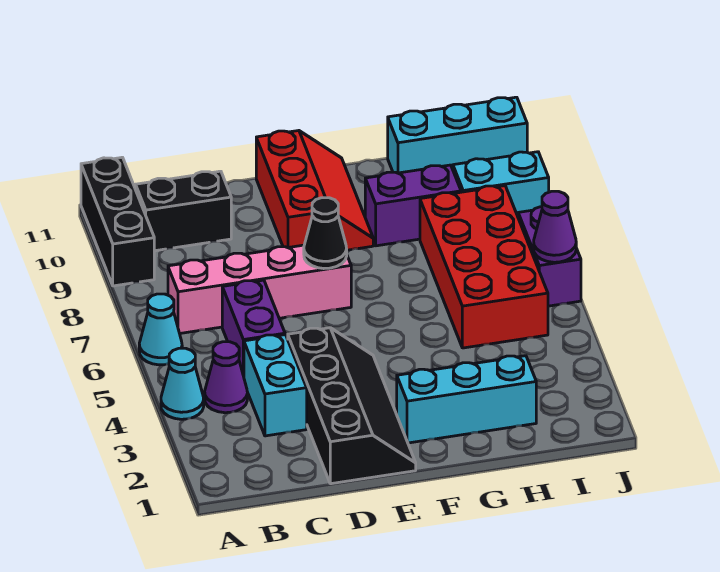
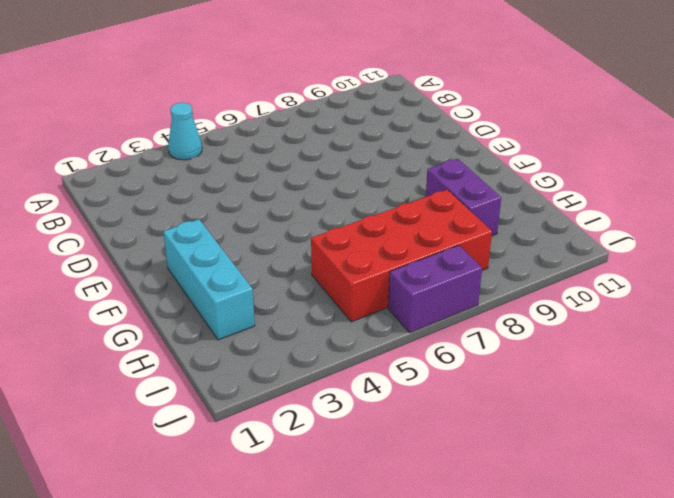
none -> cyan cone A6 level 1
none -> black brick A9:A11 level 1
none -> purple cone B4 level 1

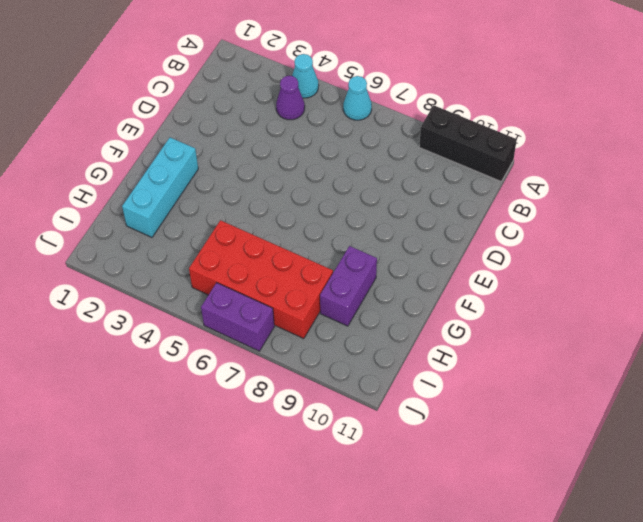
none -> pink brick B7:E7 level 1
none -> black brick B10:C10 level 1
none -> cyan brick C3:C4 level 1

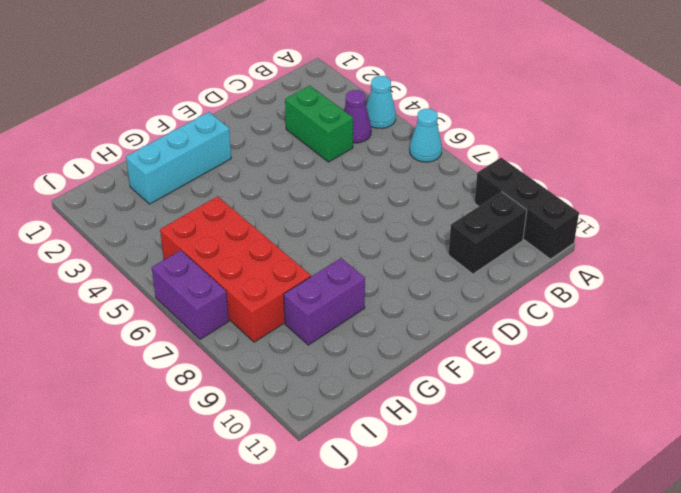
green brick C3:C4 level 1 -> cyan brick C3:C4 level 1
none -> pink brick B7:E7 level 1
none -> purple brick C5:C6 level 1
none -> black slope D1:E4 level 1 top D

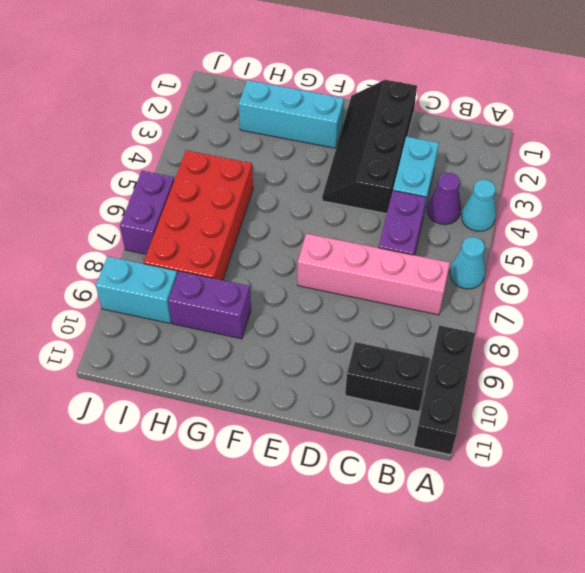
none -> red slope E9:F11 level 1 top E
none -> cyan brick H11:J11 level 1
none -> black cone E7 level 2

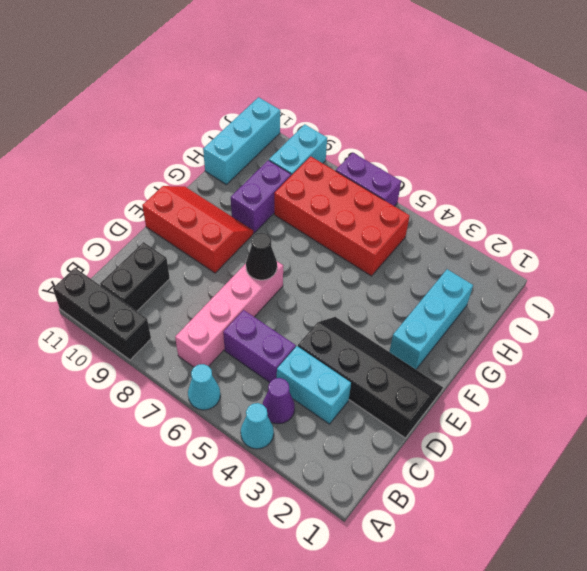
none -> purple cone J6 level 2

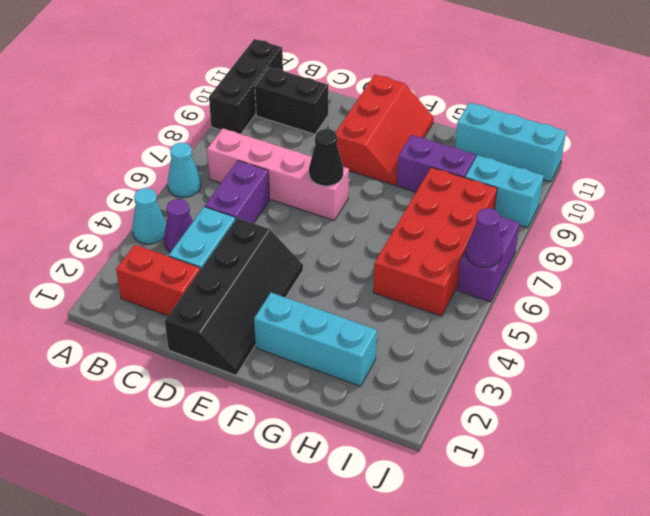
red brick B2:C2 level 1 -> none

